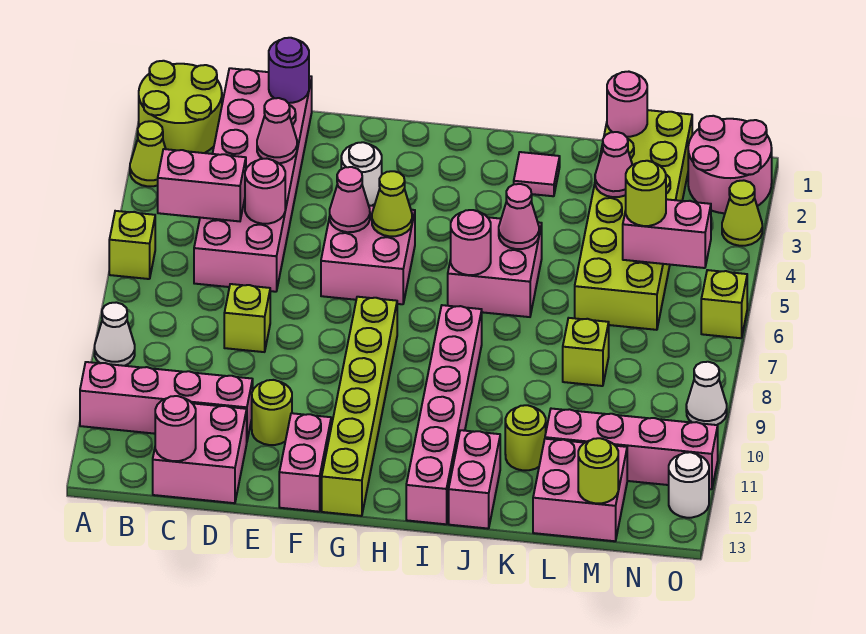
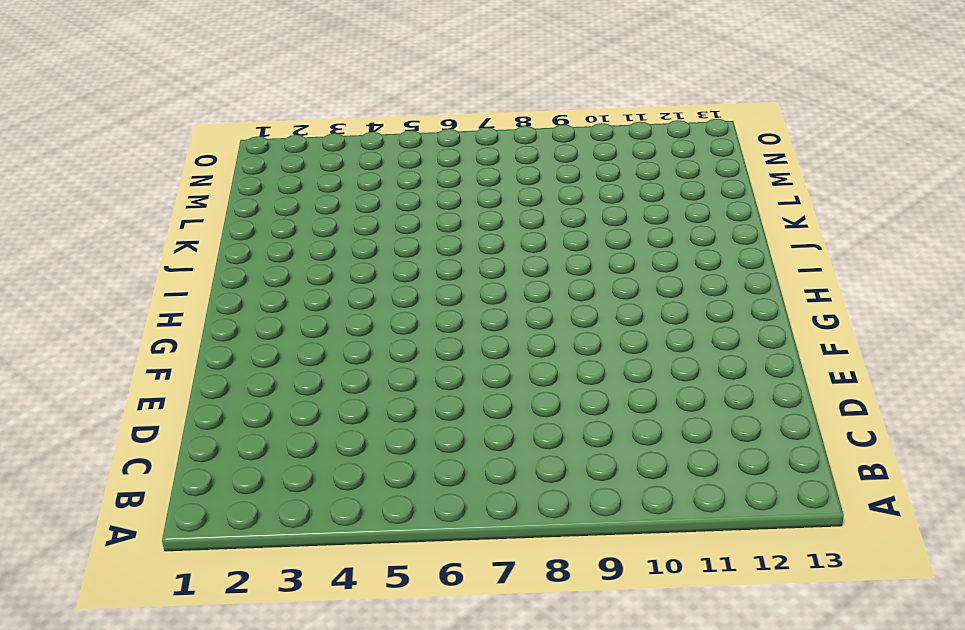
none -> lime round brick A1:B2 level 1
none -> lime cone A3 level 1
none -> lime brick A6 level 1
none -> white cone A9 level 1

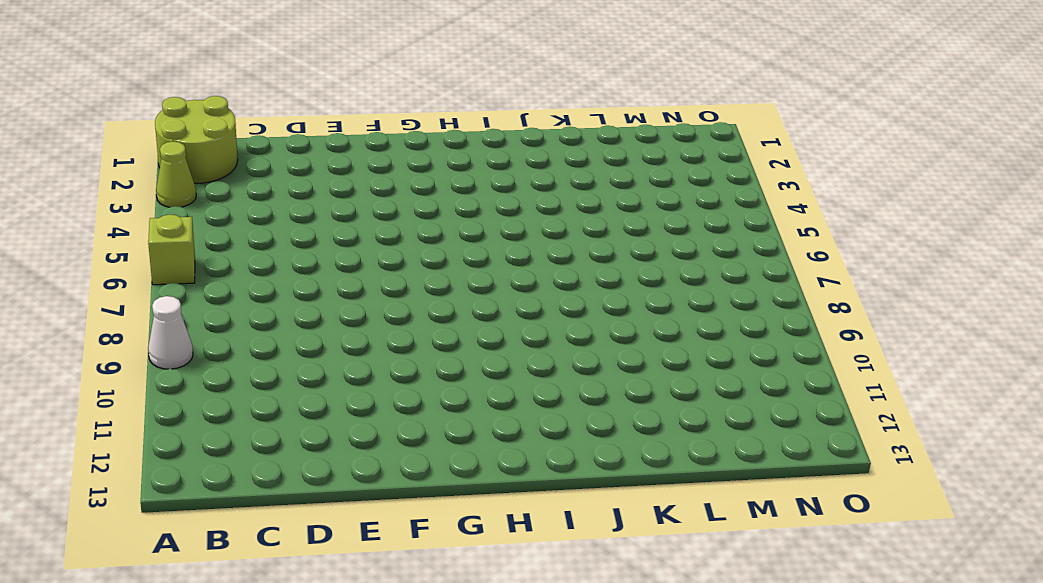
none -> pink brick A11:D11 level 1
none -> pink brick C1:D6 level 1
none -> pink brick C12:D13 level 1
none -> lime brick D8 level 1

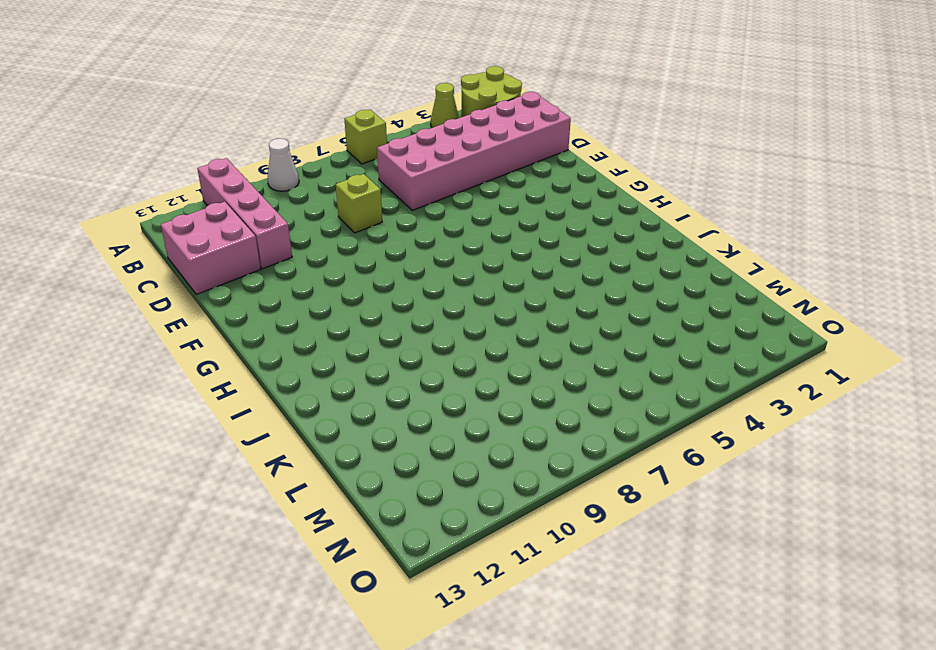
none -> lime round brick E11 level 1
none -> white round brick F3 level 1
none -> pink brick F5:G6 level 1
none -> pink brick F12:F13 level 1

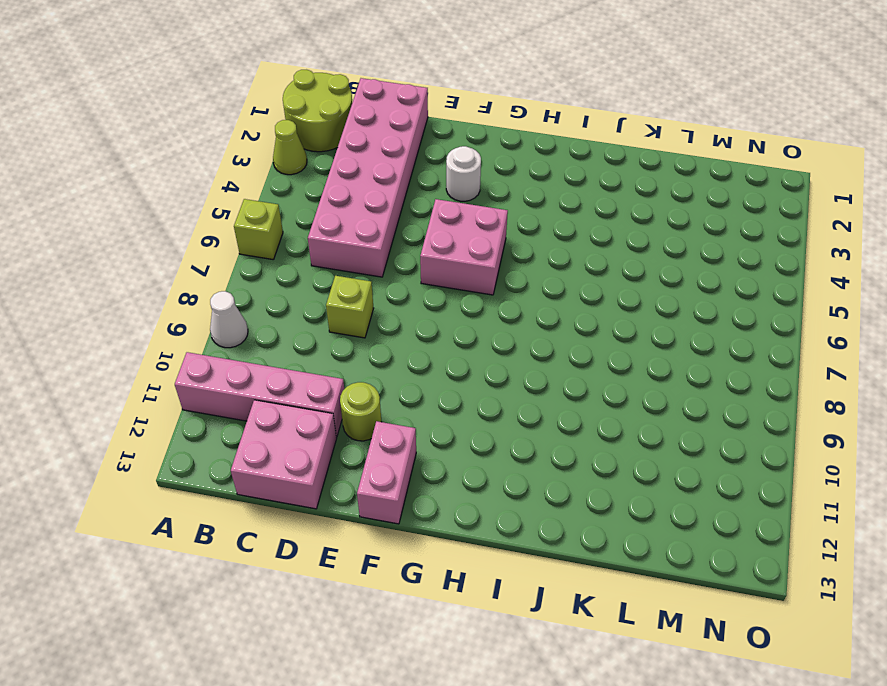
none -> lime brick G8:G13 level 1
none -> pink brick I5:J6 level 1
none -> pink brick I8:I13 level 1
none -> pink tile J2 level 1

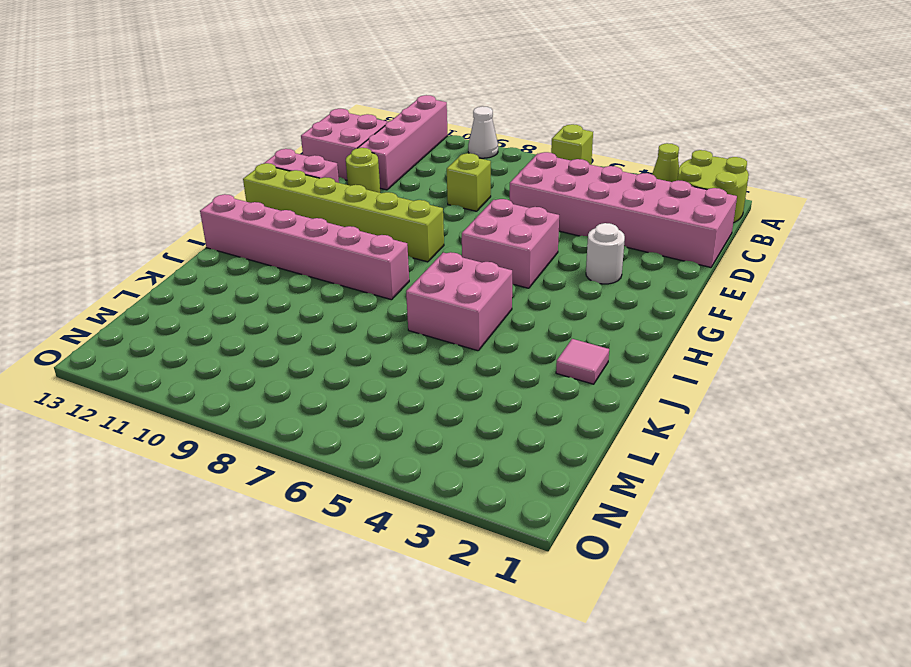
none -> pink brick J12:J13 level 1
none -> lime round brick K11 level 1
none -> lime brick L1:M6 level 1
none -> lime brick L8 level 1

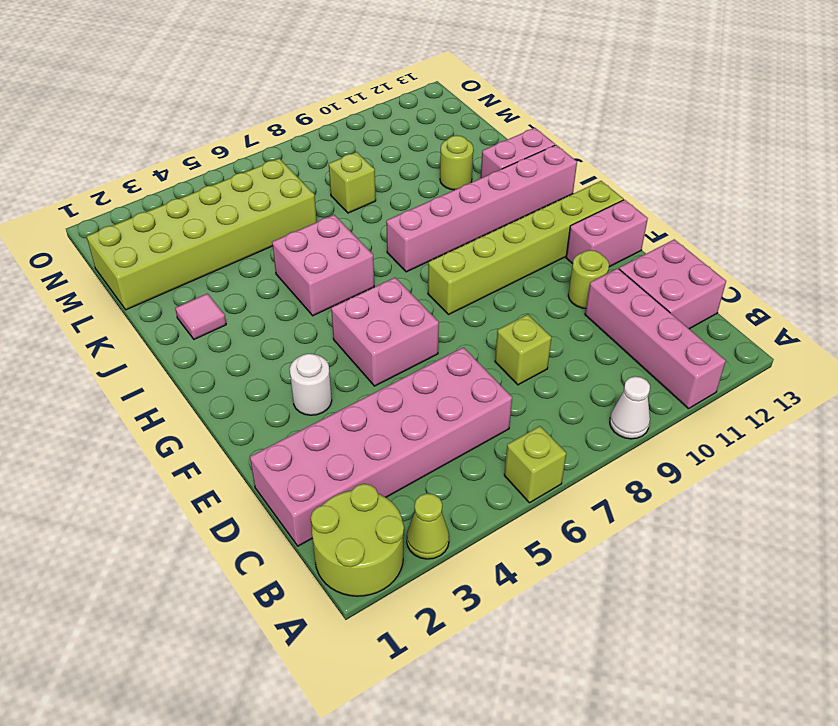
none -> pink brick L11:O11 level 1
none -> pink brick L12:M13 level 1
none -> pink round brick N1:O2 level 1
none -> lime cone O3 level 1

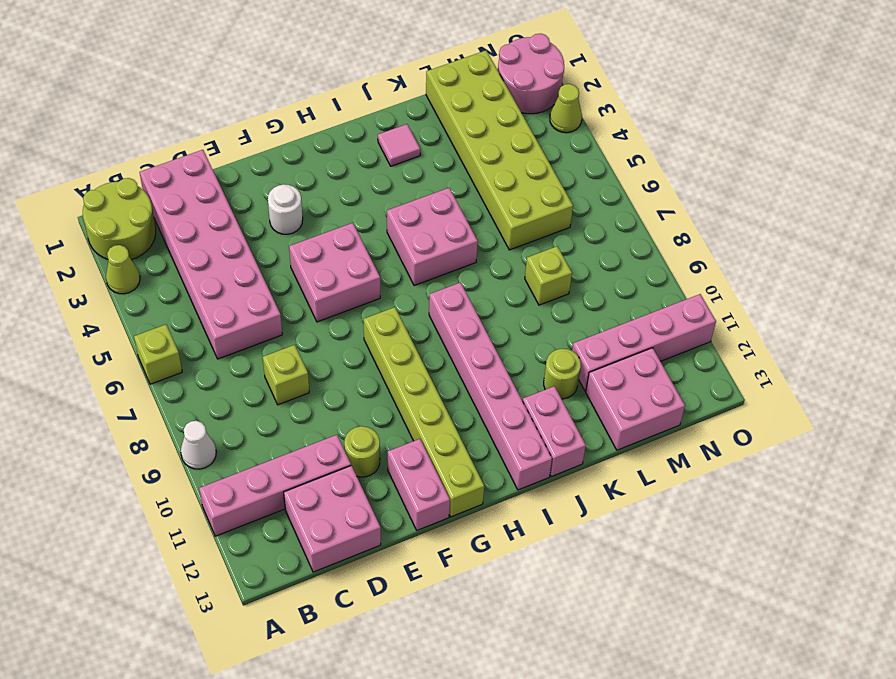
none -> lime brick O6 level 1
none -> white cone O9 level 1
none -> white round brick O12 level 1
none -> pink brick B5:C5 level 2

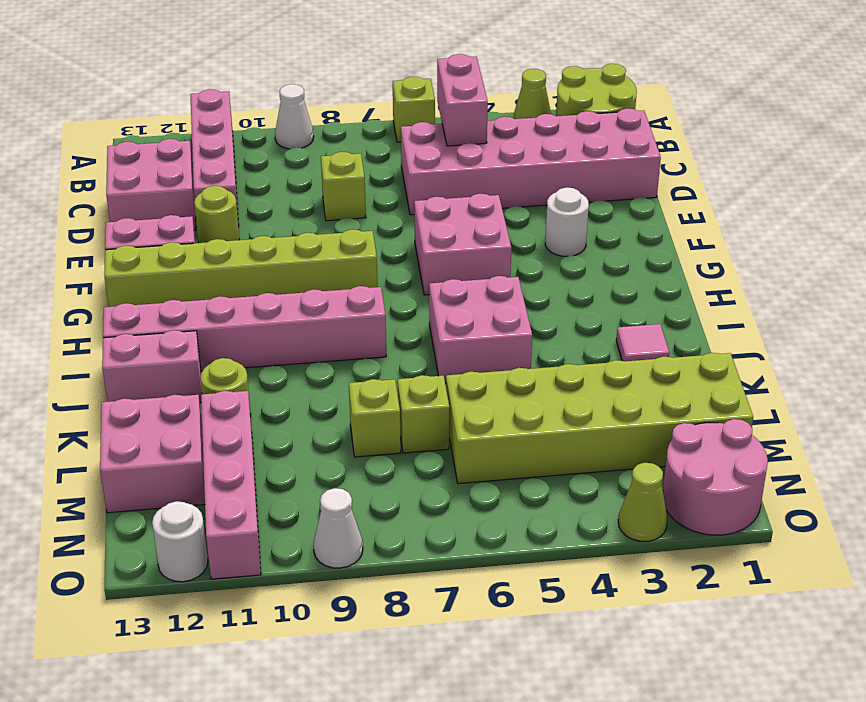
lime brick L7 level 1 -> lime brick O6 level 1
none -> pink round brick C13 level 2
none -> purple round brick D1 level 2
none -> pink cone D3 level 2
none -> pink round brick D5 level 2

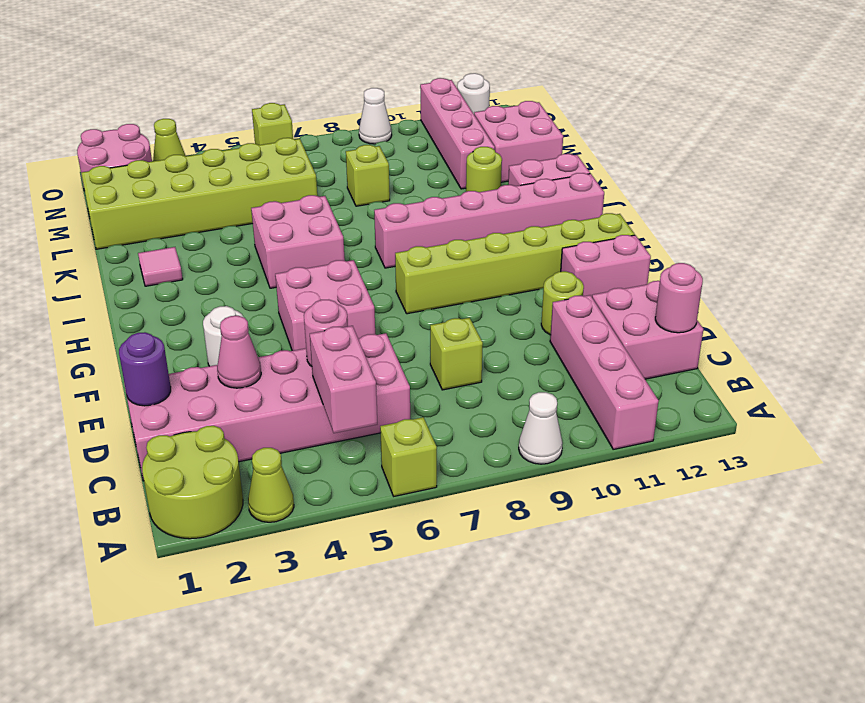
none -> pink cone F5 level 2
none -> lime cone G5 level 2
none -> pink round brick I6 level 2
none -> pink cone J5 level 2

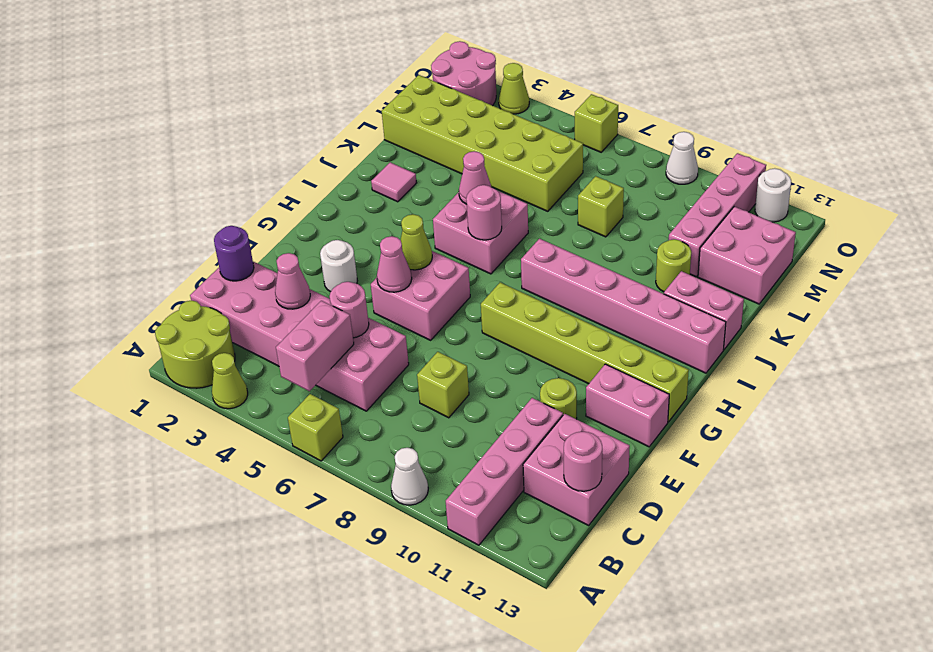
none -> pink round brick L1 level 2
none -> pink cone L3 level 2
none -> pink brick M5:N5 level 2
none -> lime round brick M13 level 2

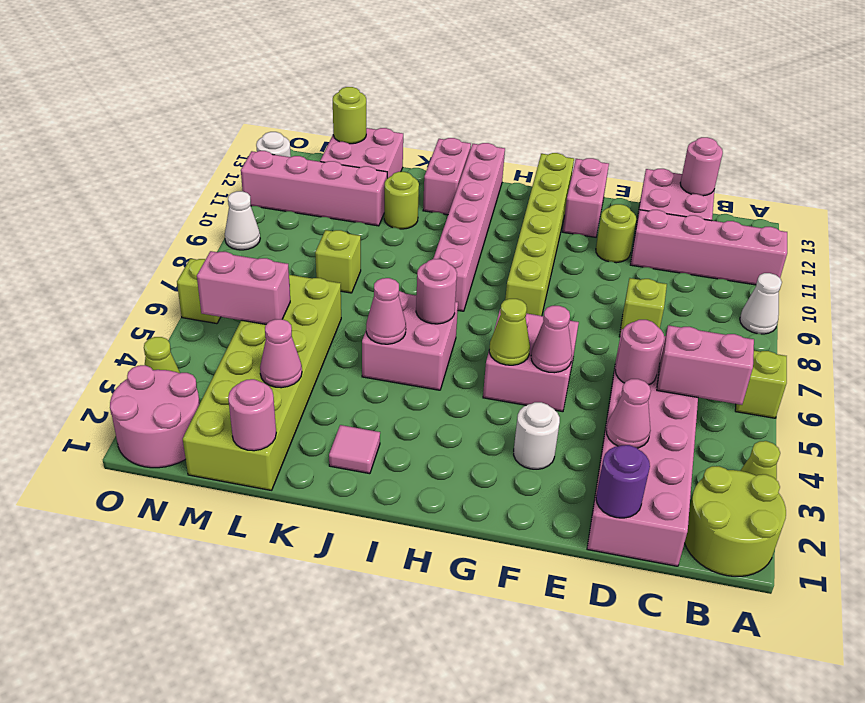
none -> lime round brick M5 level 3

